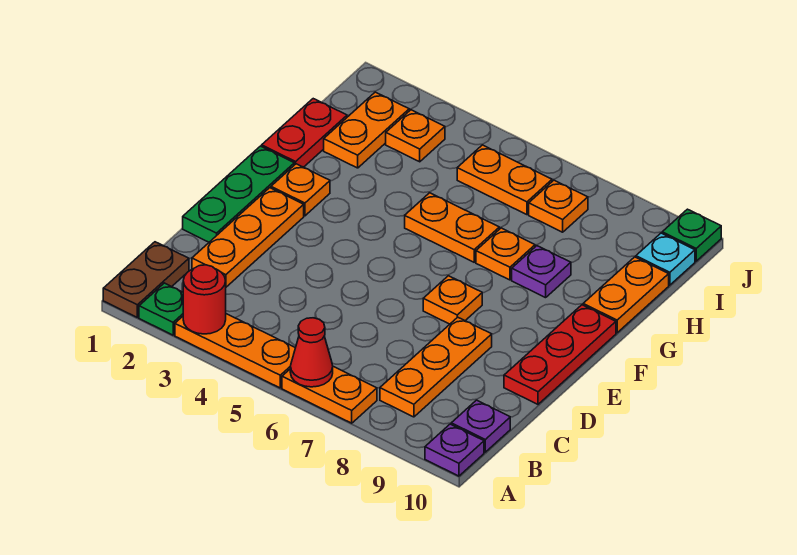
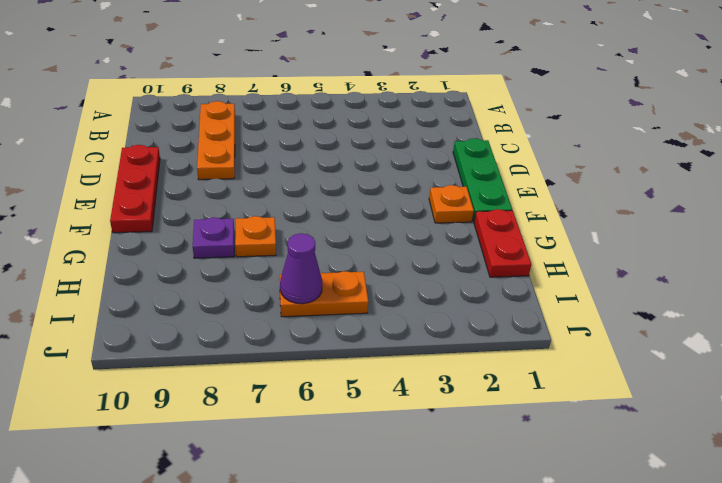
purple cone I6 level 2 -> none
none -> brown plate A1:B1 level 1
none -> green plate A2 level 1
none -> orange plate A3:A5 level 1

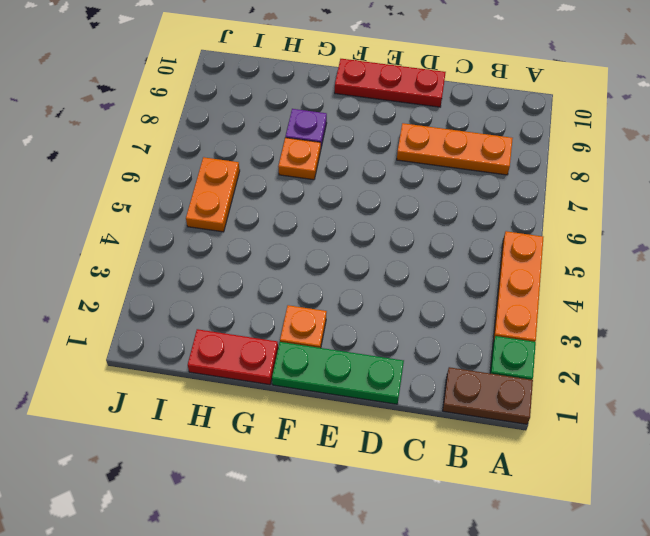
none -> orange plate A6:A7 level 1
none -> purple plate A10 level 1
none -> purple plate B10 level 1

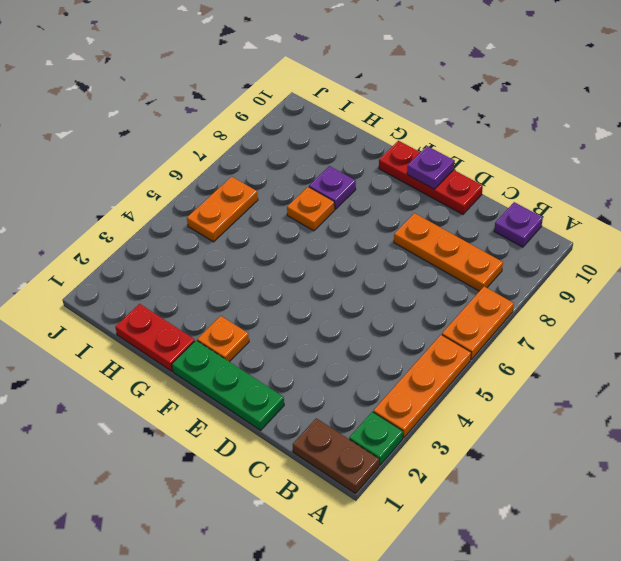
purple plate E10 level 2 -> purple plate A10 level 1
none -> orange plate C2:E2 level 1
none -> orange plate E7 level 1
none -> orange plate G5:G6 level 1

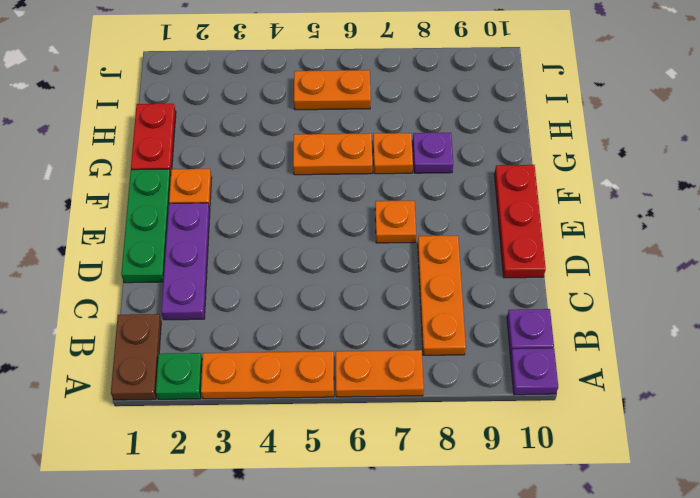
purple plate C2:E2 level 1 -> orange plate C2:E2 level 1
none -> orange plate G10:H10 level 1
none -> orange plate H2:I2 level 1
none -> orange plate I3 level 1

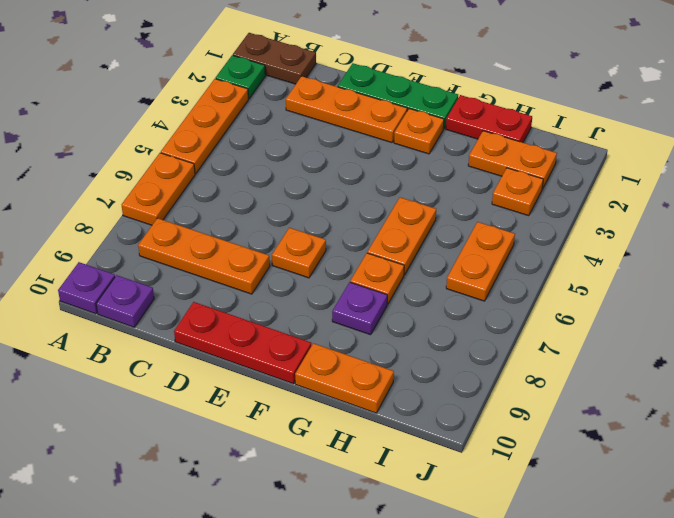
none -> orange plate I7 level 1
none -> cyan plate I10 level 1
none -> green plate J10 level 1

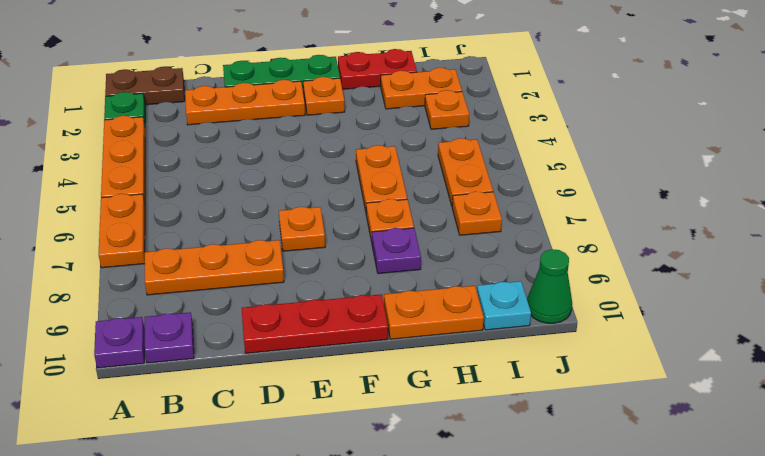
green cone J10 level 1 -> green plate J10 level 1
none -> red round brick A3 level 2
none -> red cone A6 level 2

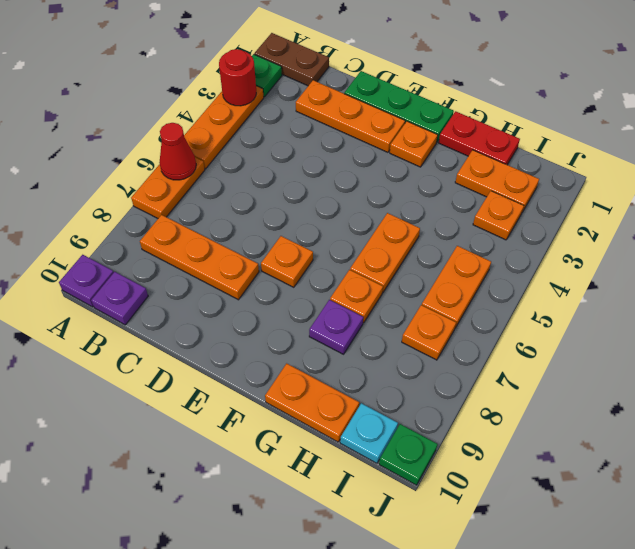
none -> red plate D10:F10 level 1

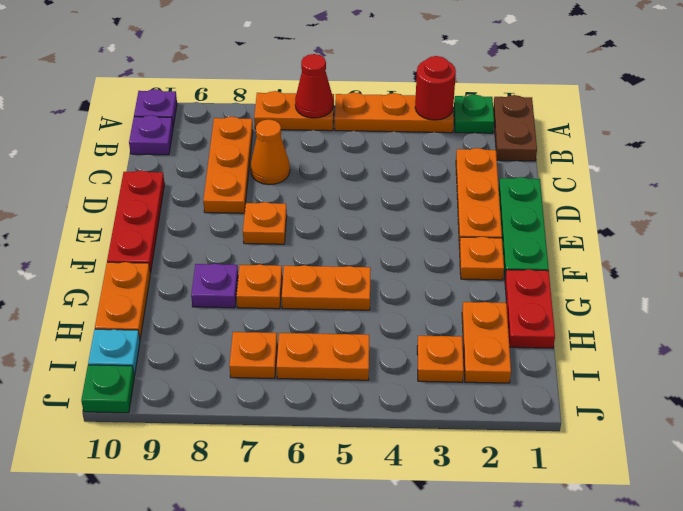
orange cone C7 level 1 -> none

